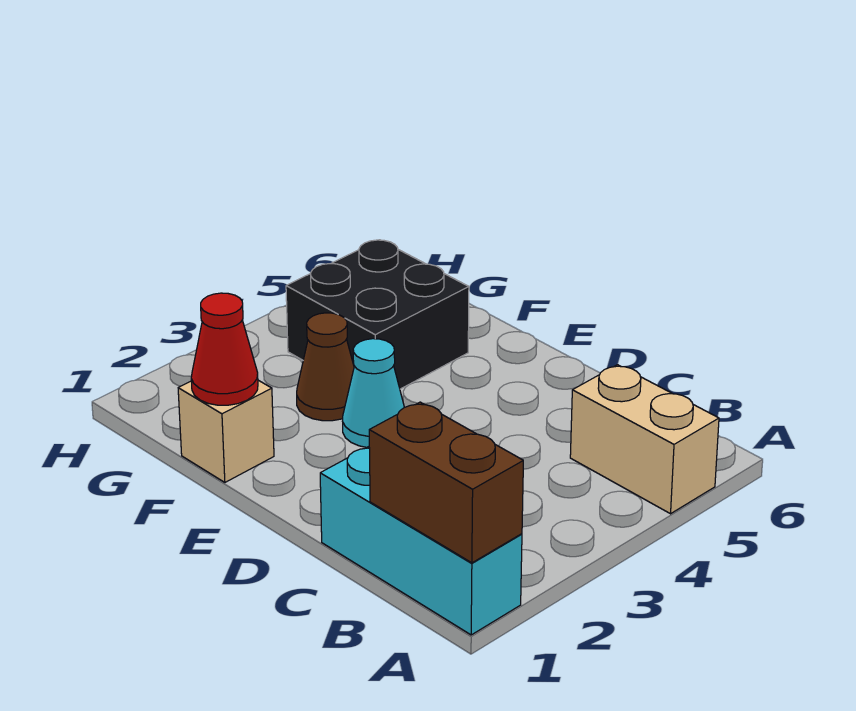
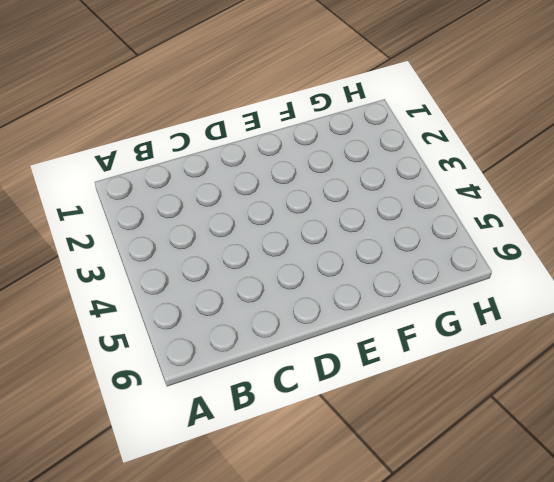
none -> cyan brick A1:C1 level 1
none -> tan brick A5:B5 level 1

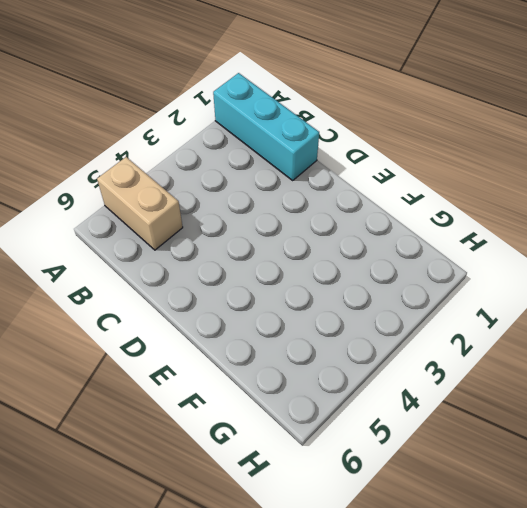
none -> cyan cone E3 level 1
none -> tan brick F1 level 1

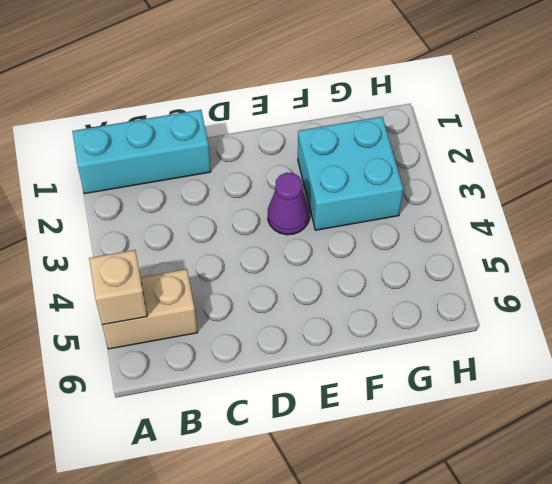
tan brick A5 level 2 -> tan brick F1 level 1
purple cone E3 level 1 -> cyan cone E3 level 1
cyan brick F2:G3 level 1 -> brown cone F3 level 1
none -> black brick F4:G5 level 1
none -> brown brick A1:B1 level 2

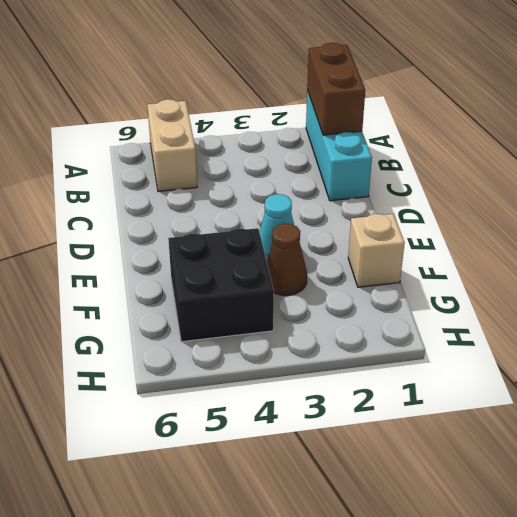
none -> red cone F1 level 2

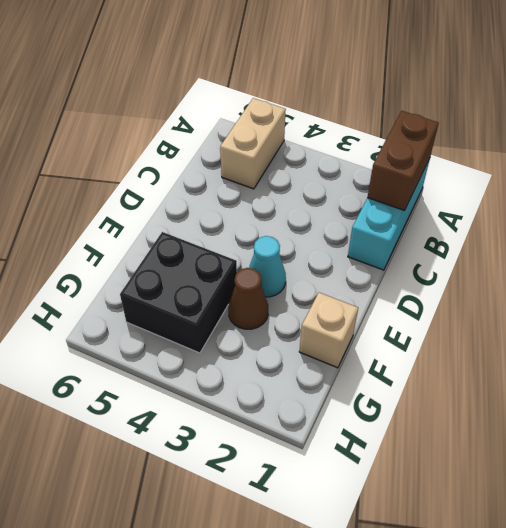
none -> red cone F1 level 2

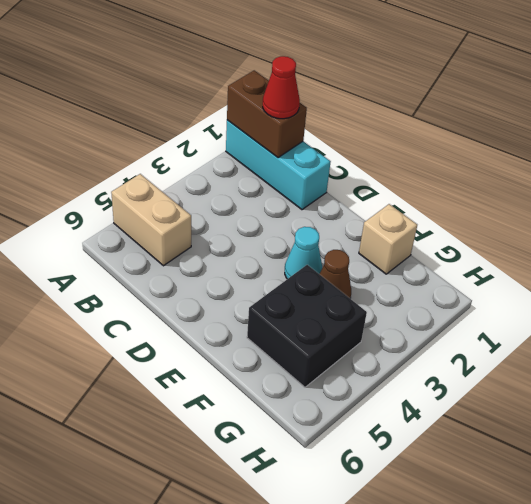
red cone B1 level 3 -> red cone F1 level 2

